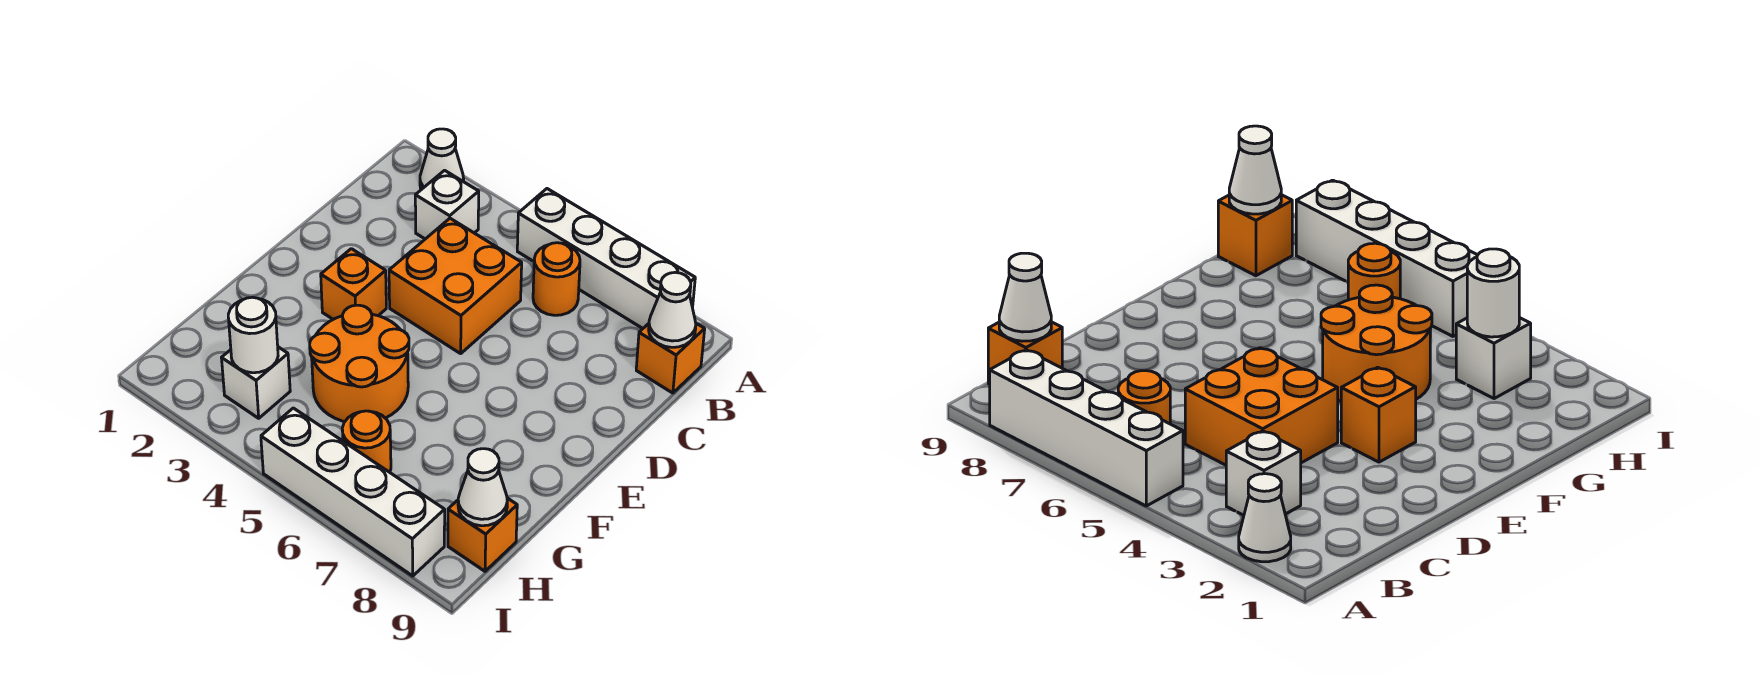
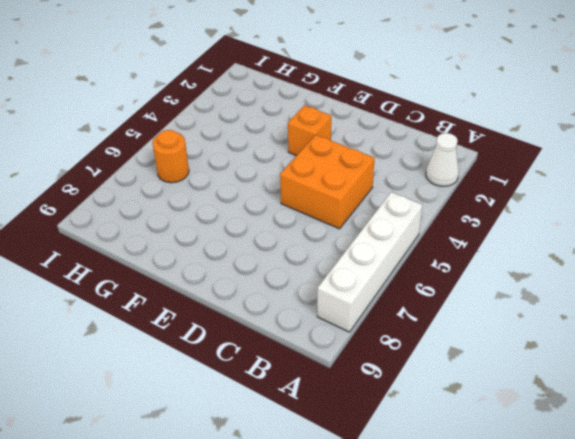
none -> white brick B3 level 1
none -> orange round brick B6 level 1
none -> orange brick B9 level 1

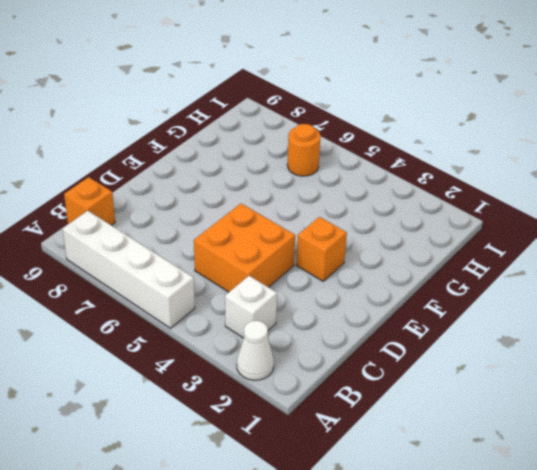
none -> orange round brick B6 level 1
none -> orange round brick F4:G5 level 1
none -> white brick H3 level 1

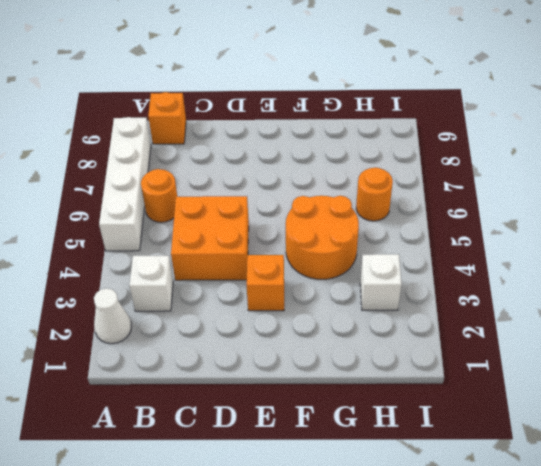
none -> orange brick H9 level 1
none -> white brick I5:I8 level 1
none -> white cone B9 level 2

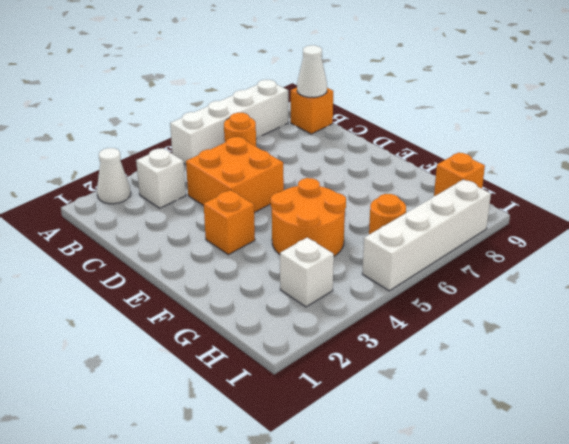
none -> white round brick H3 level 2
none -> white cone H9 level 2

